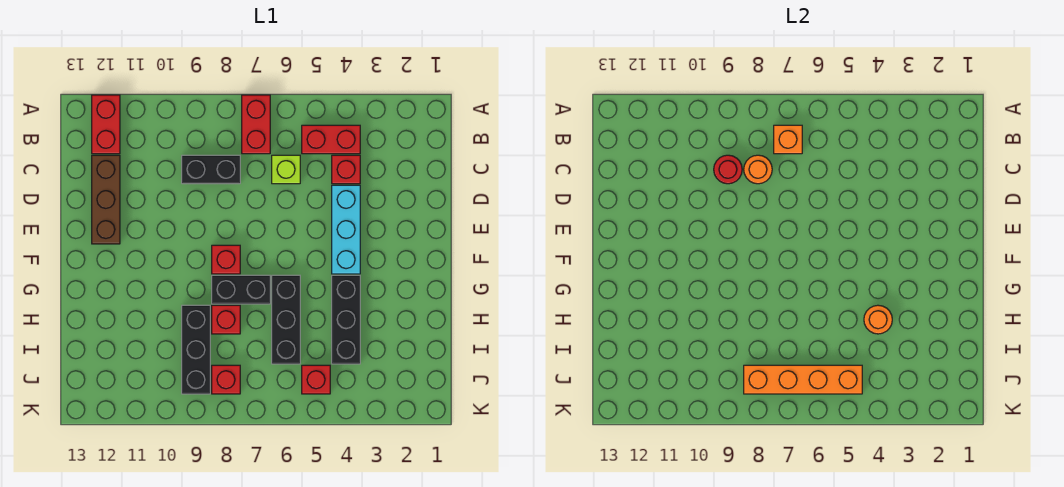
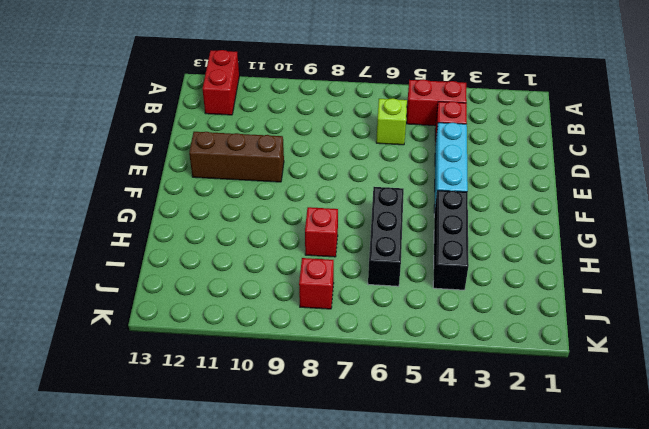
brown brick E10:E12 level 1 -> brown brick C12:E12 level 1
none -> red brick A7:B7 level 1
none -> black brick C8:C9 level 1
none -> red brick F8 level 1

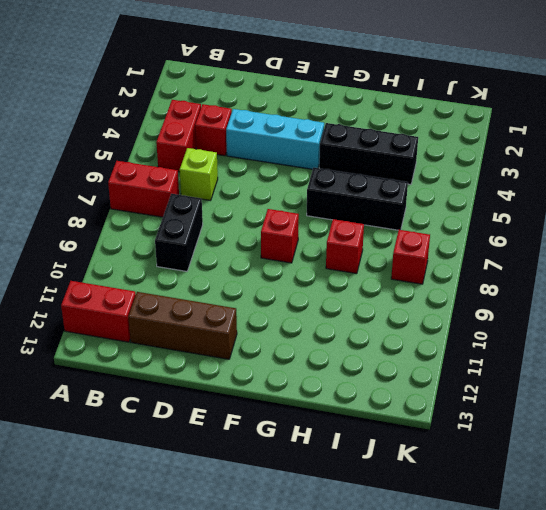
none -> black brick G7:G8 level 1
none -> black brick H9:J9 level 1
none -> red brick J5 level 1

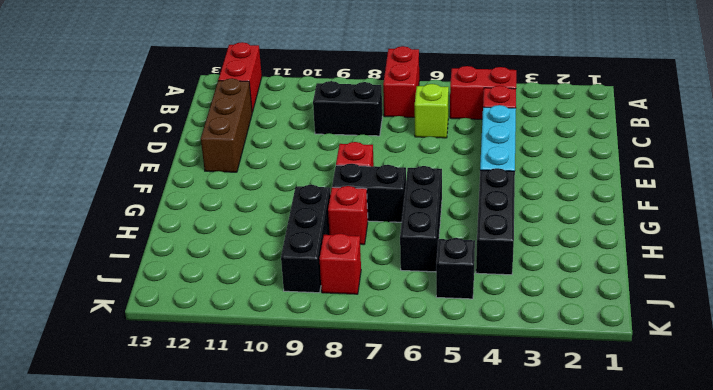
black brick J5 level 1 -> red brick J5 level 1
none -> orange brick B7 level 2
none -> orange round brick C8 level 2
none -> red round brick C9 level 2

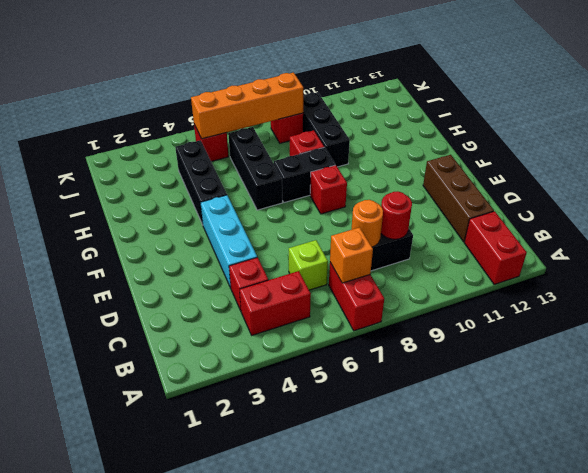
none -> orange round brick H4 level 2

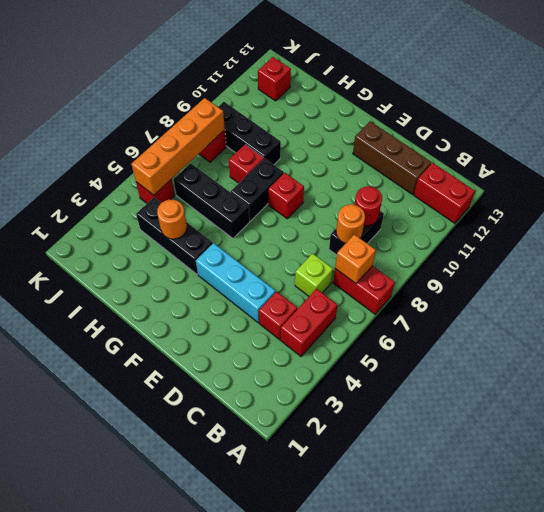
red brick J12 level 1 -> none

